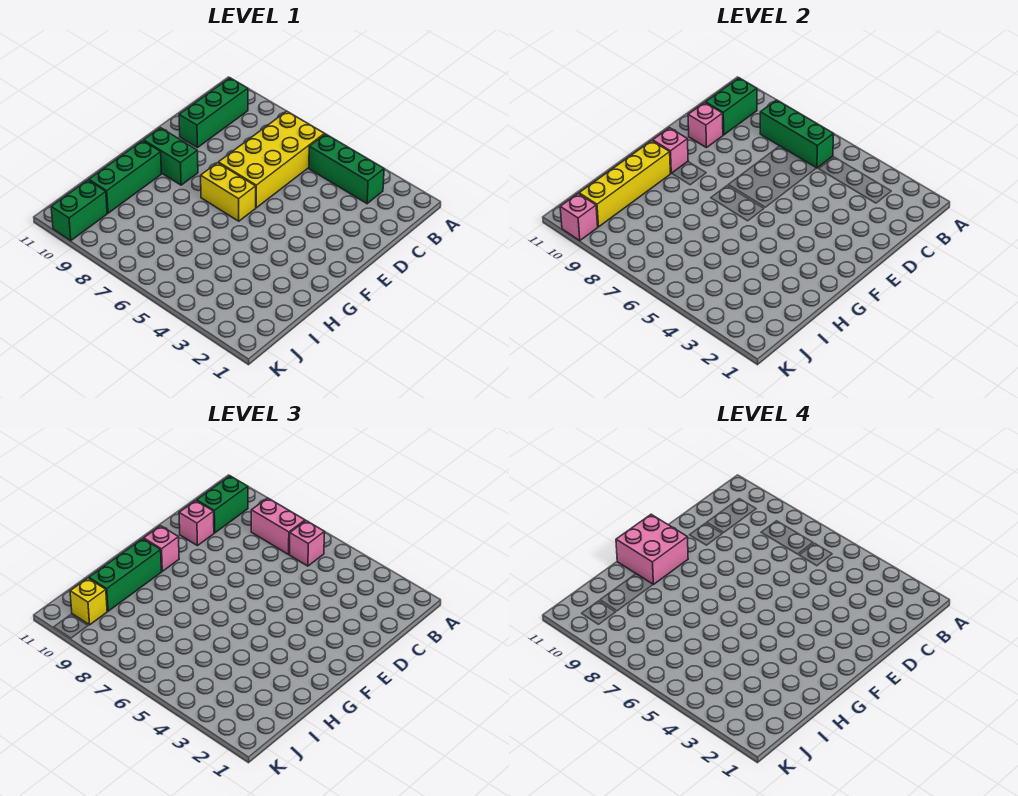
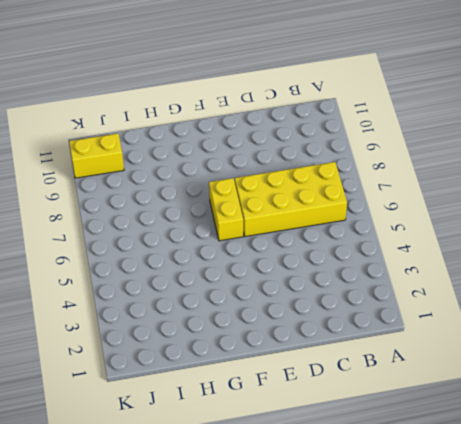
yellow brick J10:K10 level 1 -> green brick J10:K10 level 1
none -> green brick B3:B5 level 1
none -> green brick B10:D10 level 1
none -> green brick F9:F10 level 1

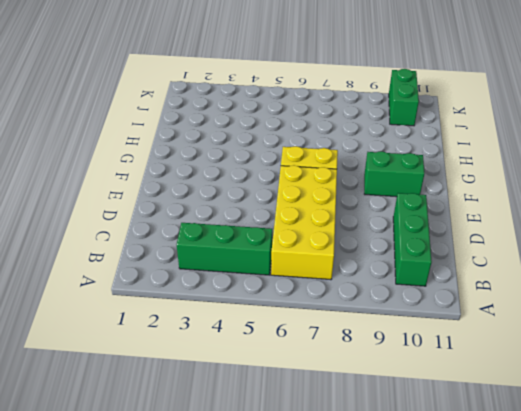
none -> green brick G10:I10 level 1
none -> green brick B6:B8 level 2
none -> green brick B10:C10 level 2

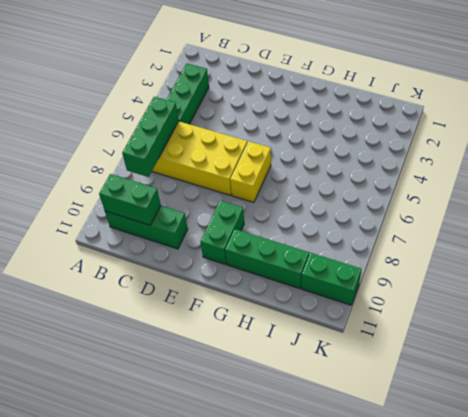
none -> pink brick D10 level 2
none -> pink brick F10 level 2
none -> yellow brick G10:J10 level 2

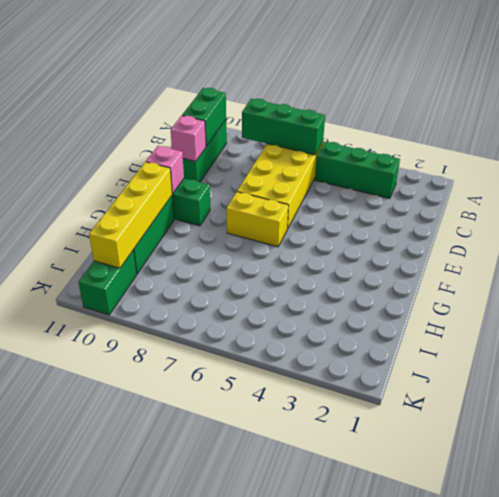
none -> pink brick K10 level 2
none -> pink brick B6 level 3
none -> pink brick B7:B8 level 3

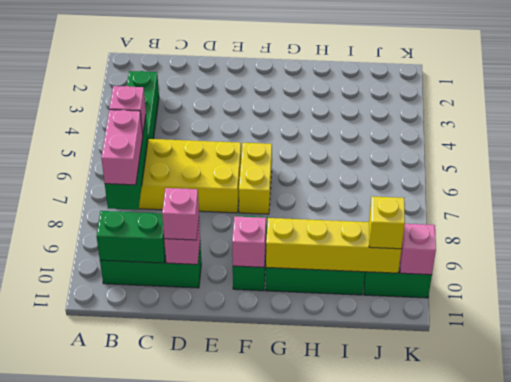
none -> green brick B10:C10 level 3
none -> pink brick F10 level 3
none -> green brick G10:I10 level 3

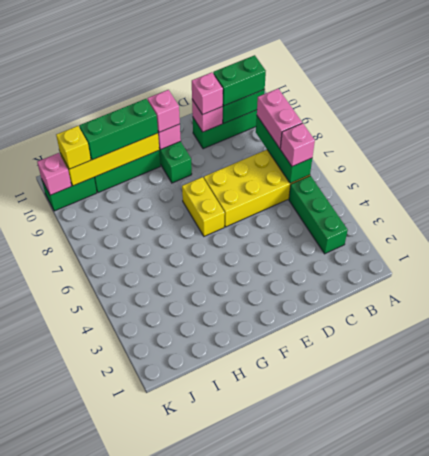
none -> pink brick F10:G11 level 4

